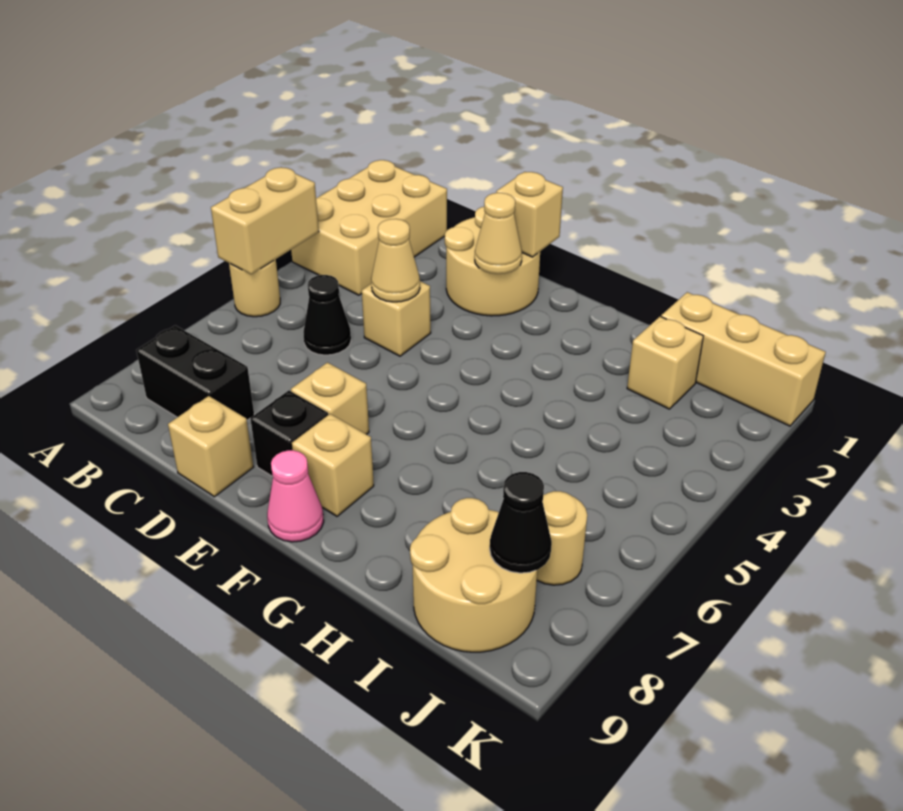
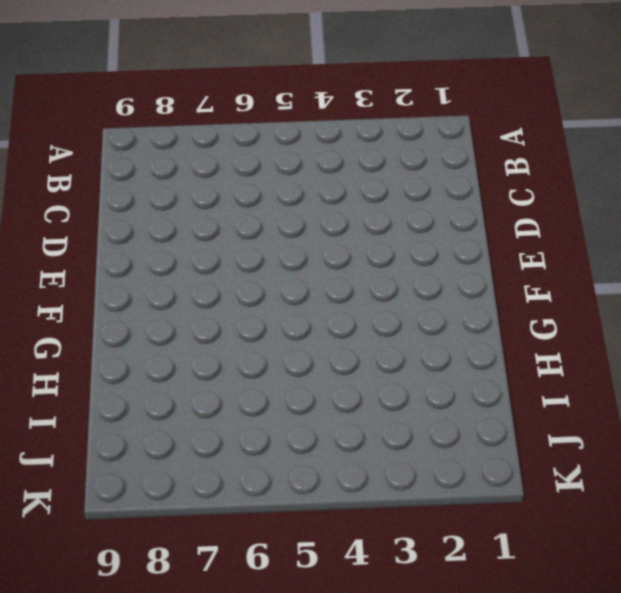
none -> tan brick A1:B3 level 1
none -> tan round brick A5 level 1
none -> black brick B8:C8 level 1

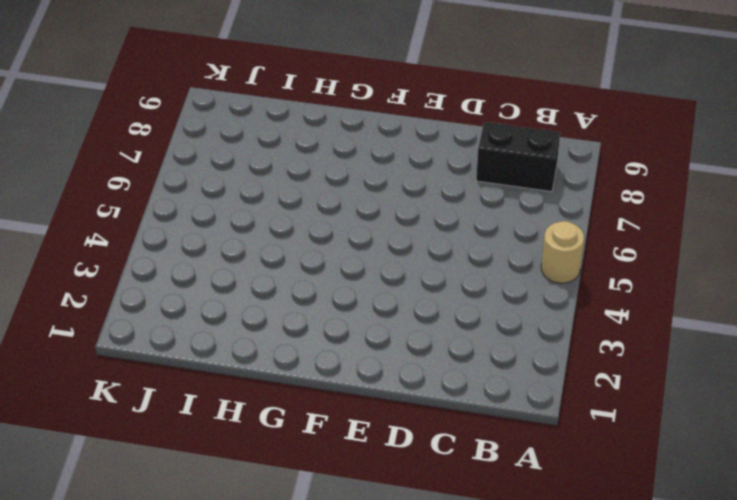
none -> tan brick A1:B3 level 1
none -> black cone C5 level 1
none -> tan round brick D1:E2 level 1

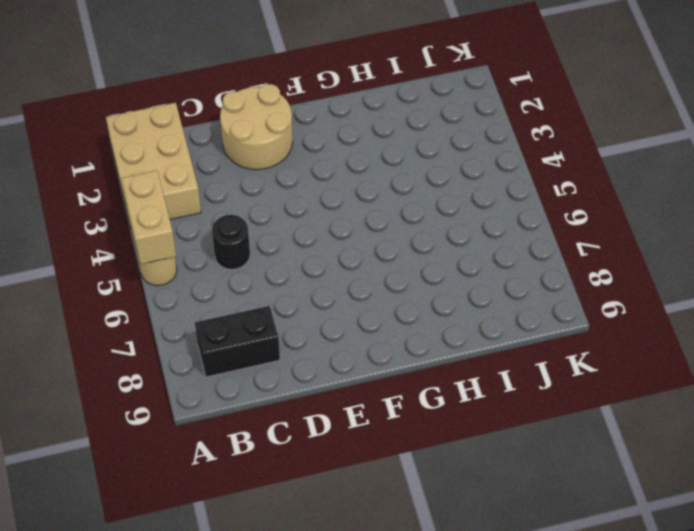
black round brick C5 level 1 -> black cone C5 level 1
none -> tan brick D4 level 1
none -> tan brick D9 level 1
none -> tan brick E7 level 1

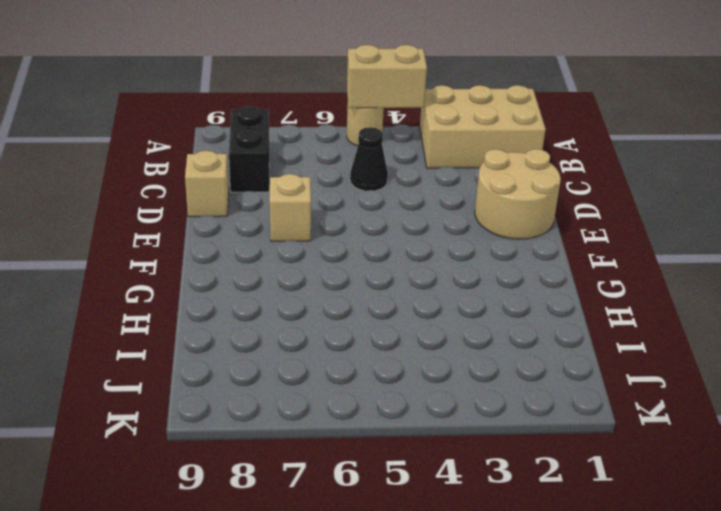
none -> tan brick D4 level 1
none -> black brick E8 level 1
none -> tan brick F8 level 1

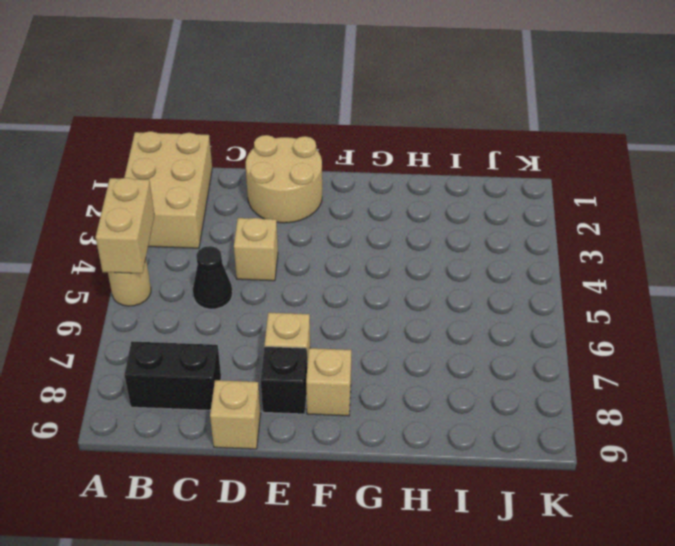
none -> pink cone F9 level 1
none -> tan brick I1:K1 level 1
none -> tan brick I2 level 1

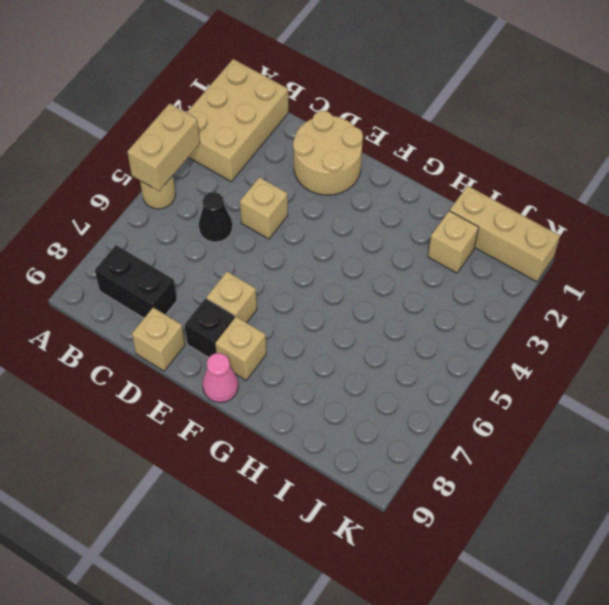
none -> tan round brick I8:J9 level 1
none -> tan round brick J7 level 1
none -> tan cone D4 level 2

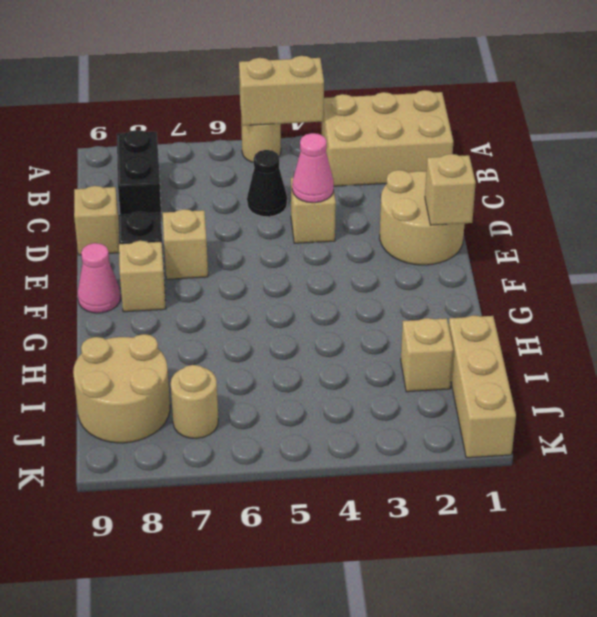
pink cone D4 level 2 -> tan cone D4 level 2
none -> tan cone E2 level 2
none -> black cone J8 level 2

